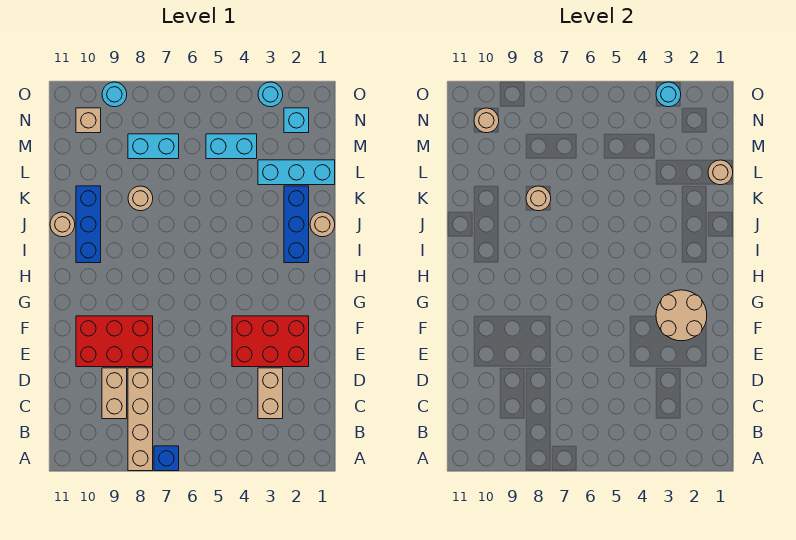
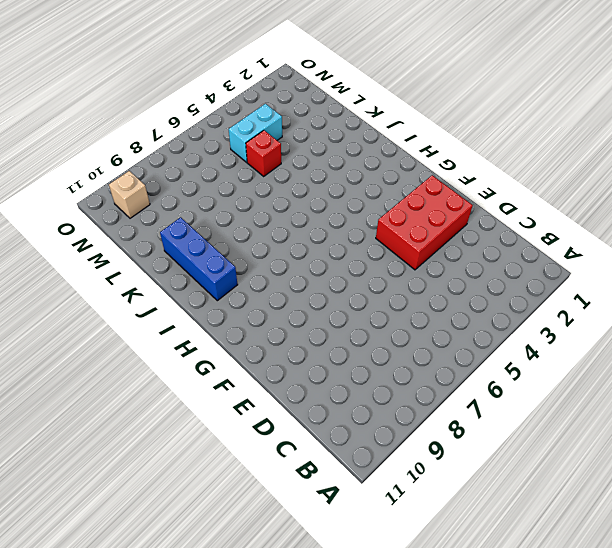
red brick L5 level 1 -> none
none -> blue brick A7 level 1
none -> tan brick A8:D8 level 1
none -> tan brick C3:D3 level 1

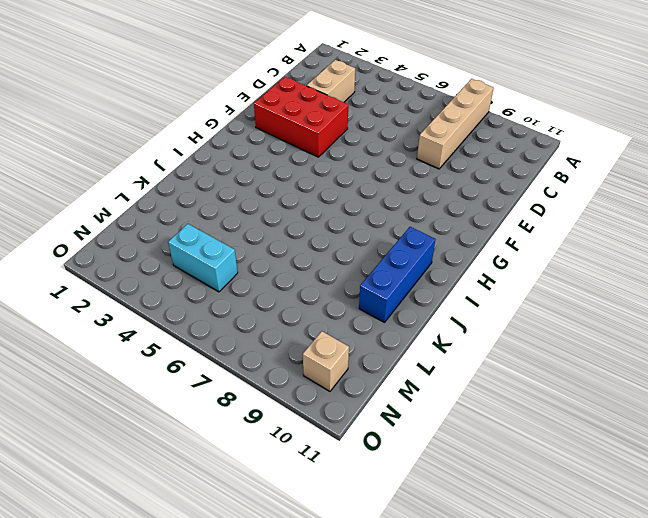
none -> blue brick A7 level 1
none -> tan brick C9:D9 level 1
none -> red brick E8:F10 level 1

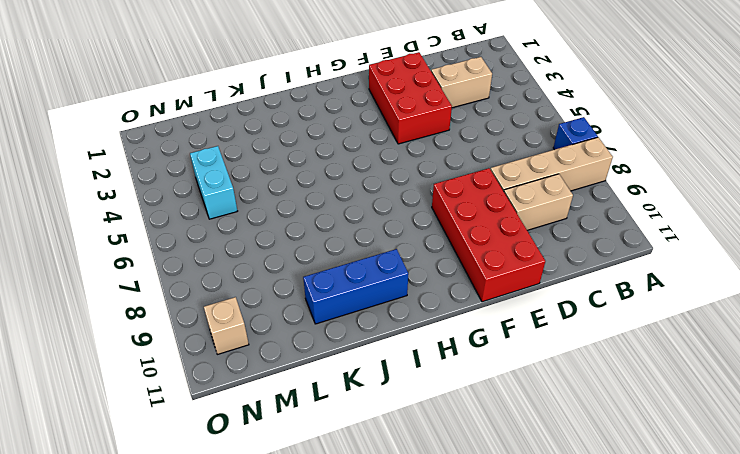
red brick E8:F11 level 1 -> red brick E8:F10 level 1
none -> blue brick I2:K2 level 1
none -> tan round brick J1 level 1
none -> tan round brick J11 level 1

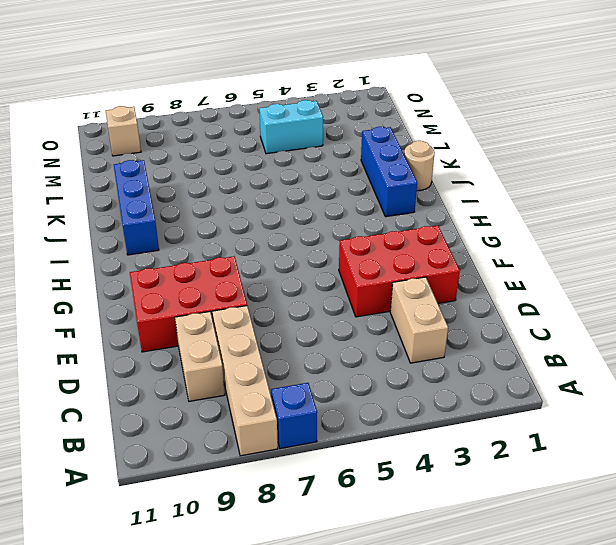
none -> tan round brick J11 level 1
none -> tan round brick K8 level 1
none -> cyan brick L1:L3 level 1

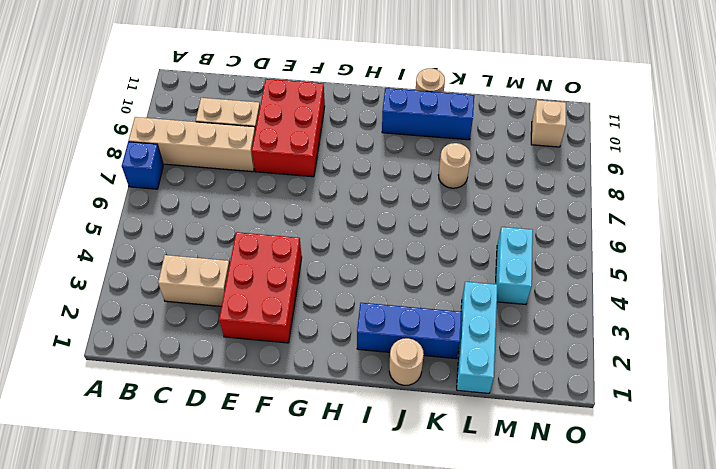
none -> cyan brick M7:M8 level 1
none -> cyan brick N2 level 1
none -> cyan round brick O3 level 1

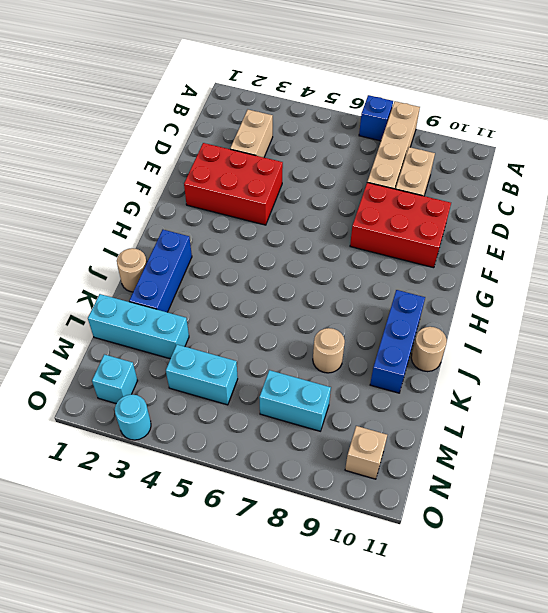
none -> cyan round brick O9 level 1
none -> tan round brick F2:G3 level 2
none -> tan round brick K8 level 2

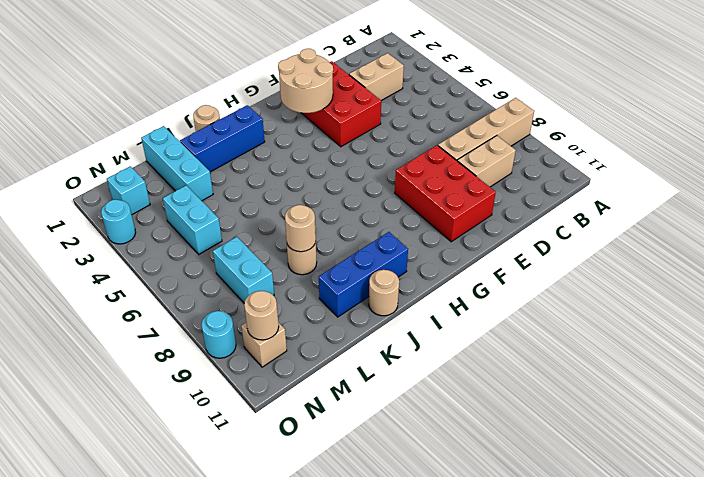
none -> blue brick A7 level 1
none -> tan round brick L1 level 2
none -> cyan round brick O3 level 2

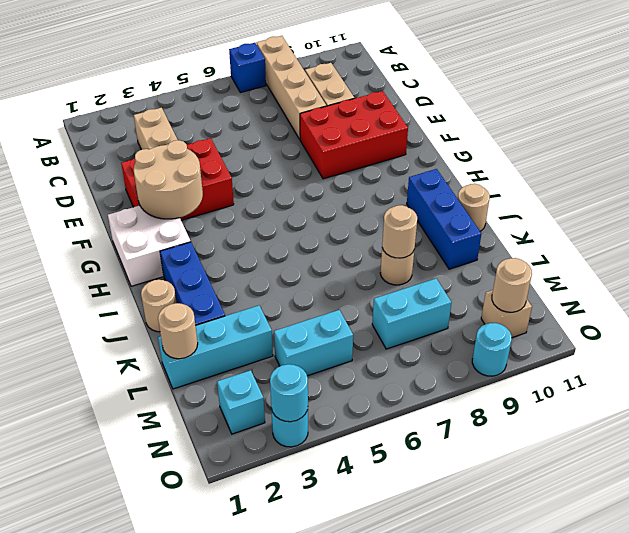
white brick G1:H2 level 1 -> none

